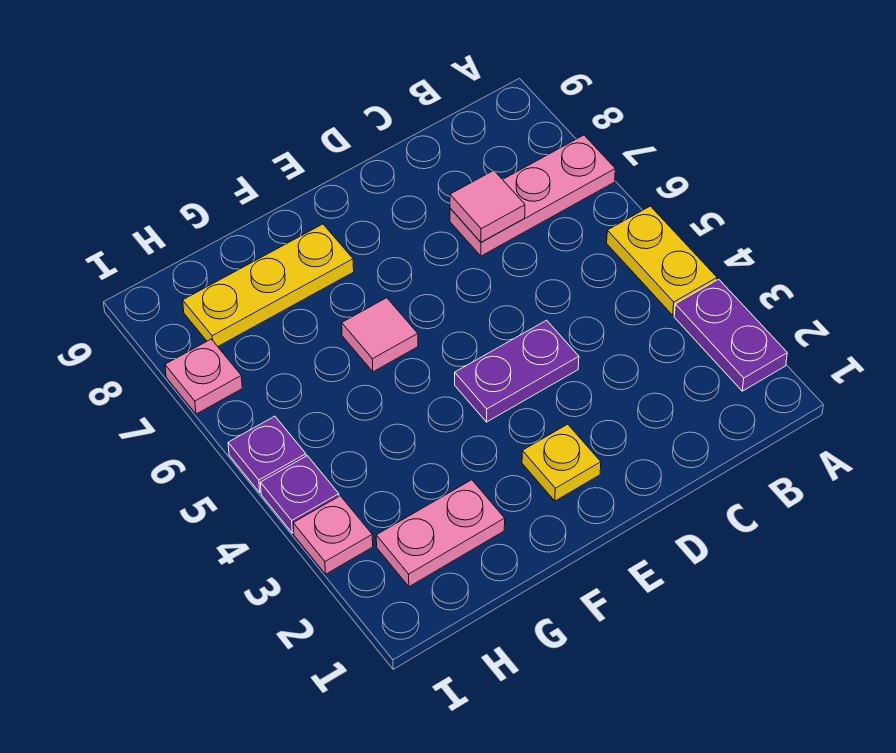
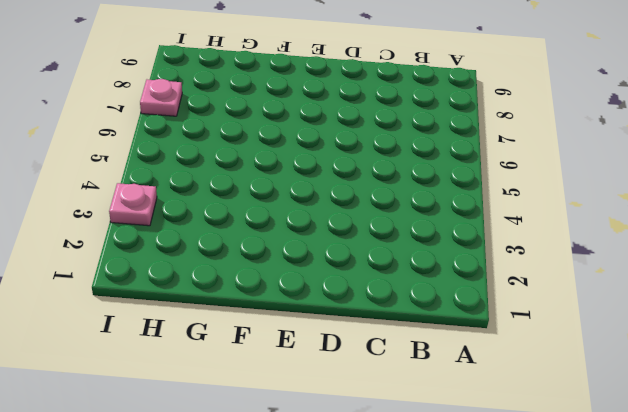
none -> purple plate A2:A3 level 1
none -> yellow plate A4:A5 level 1
none -> pink plate A7:C7 level 1

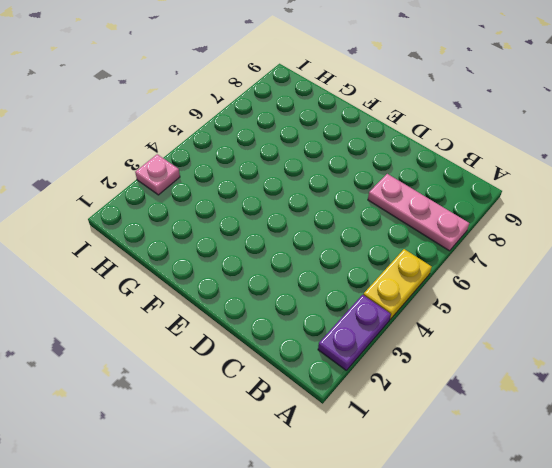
none -> purple plate D4:E4 level 1
none -> yellow plate E2 level 1
none -> pink tile F6 level 1

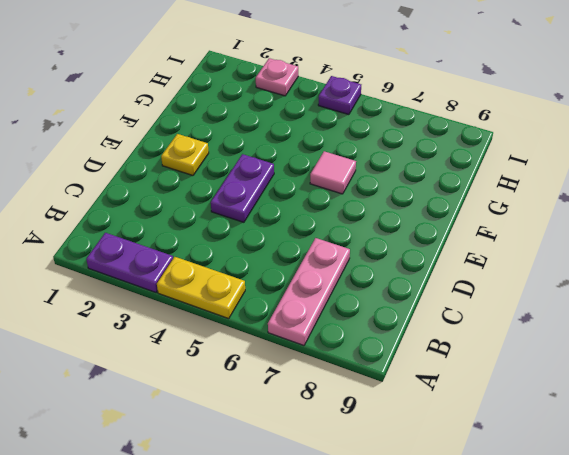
none -> yellow plate F8:H8 level 1
none -> pink plate G2:H2 level 1
none -> purple plate I4 level 1

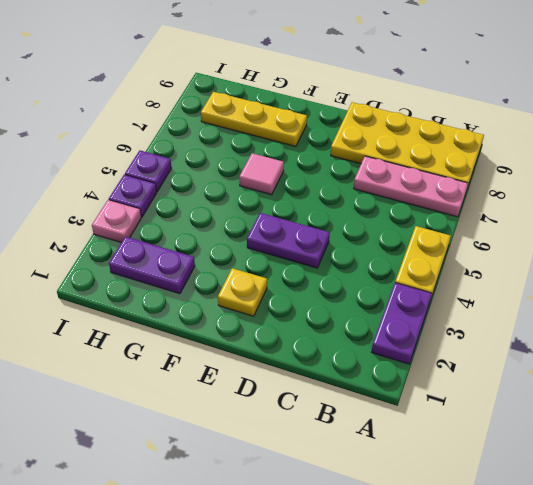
yellow plate A8:D9 level 1 -> none
purple plate G2:H2 level 1 -> pink plate G2:H2 level 1
none -> pink plate I7 level 1
none -> pink tile C7 level 2

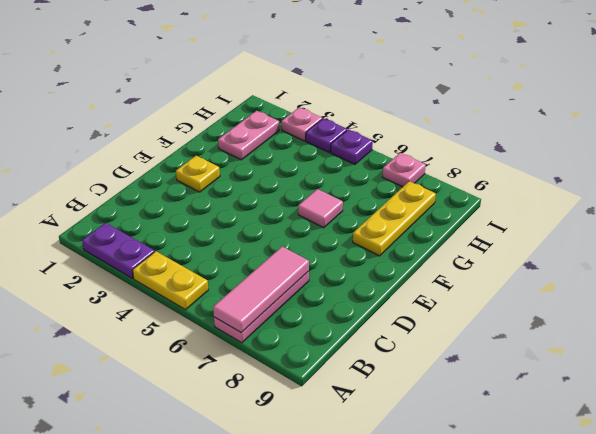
pink tile A7:C7 level 2 -> pink tile C7 level 2
none -> purple plate D4:E4 level 1

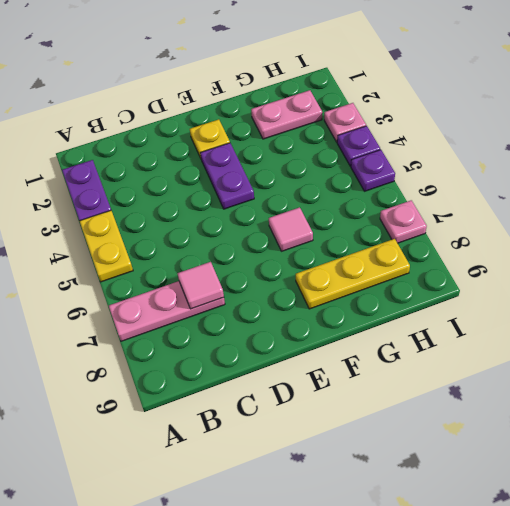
purple plate E3:E4 level 1 -> purple plate D4:E4 level 1

